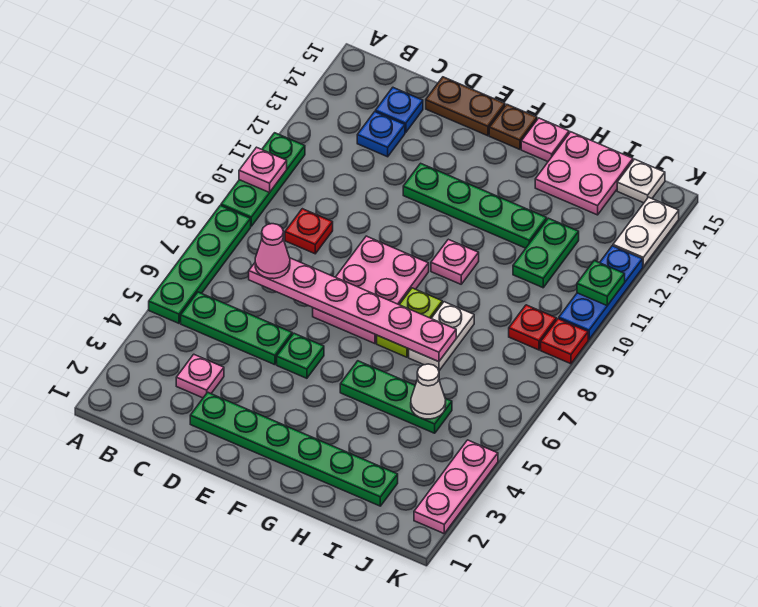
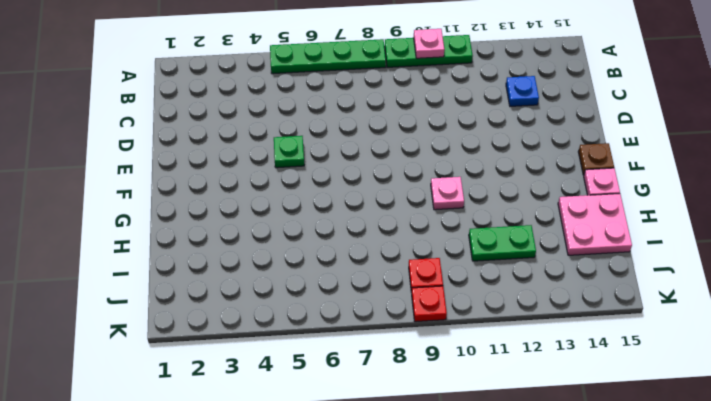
none -> green plate B5:D5 level 1
none -> pink plate C3 level 1
none -> red plate C9 level 1
none -> blue plate C14 level 1

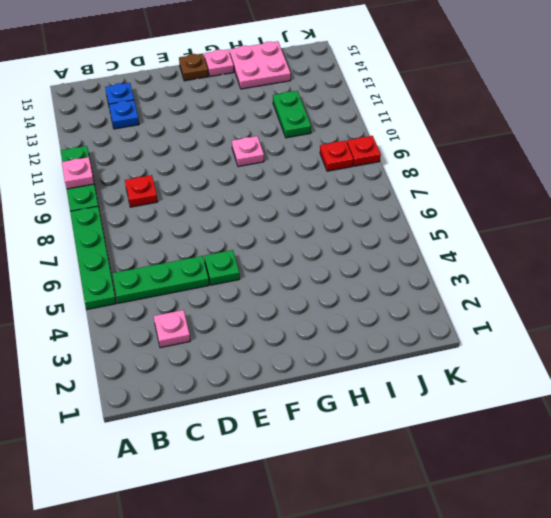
none -> green plate D2:I2 level 1
none -> brown plate D15:E15 level 1
none -> pink plate E7:F9 level 1
none -> green plate E12:H12 level 1

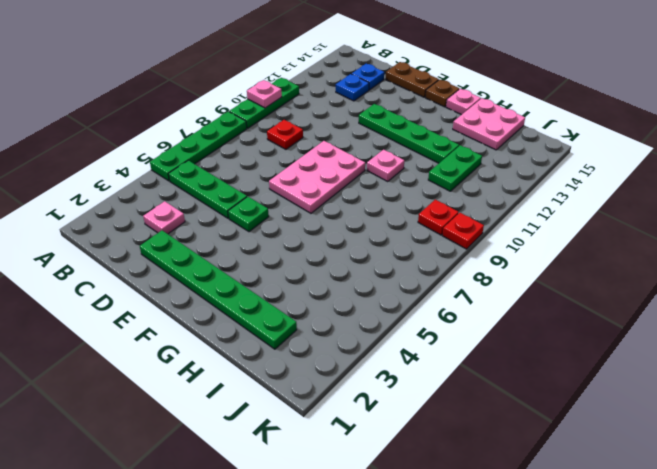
none -> green plate G5:I5 level 1
none -> lime plate G7:G8 level 1
none -> white plate H7:H8 level 1
none -> white plate J15 level 1

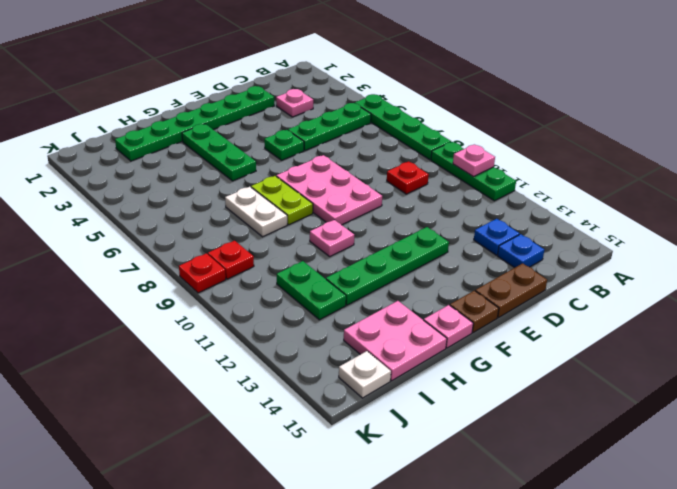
green plate G3:G5 level 1 -> green plate G5:I5 level 1
none -> pink plate K2:K4 level 1
none -> blue plate K10:K12 level 1
none -> white plate K13:K14 level 1
none -> pink plate C7:H7 level 2

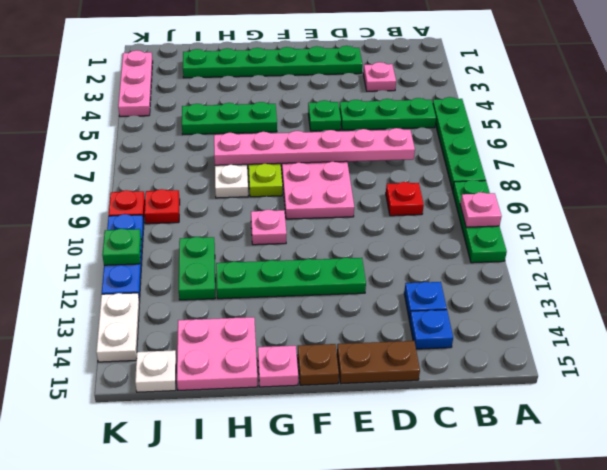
none -> white cone I5 level 2
none -> pink cone C7 level 3

